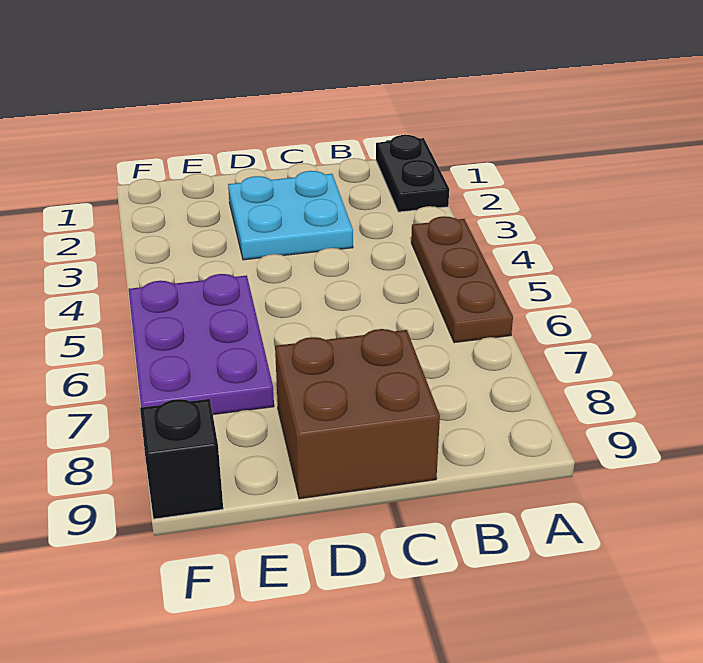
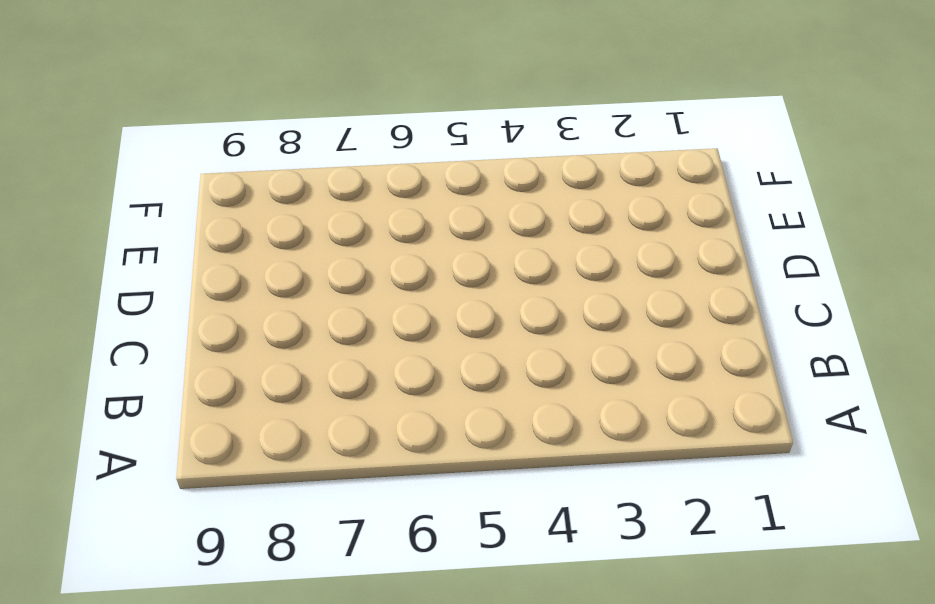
none -> black plate A1:A2 level 1
none -> brown plate A4:A6 level 1

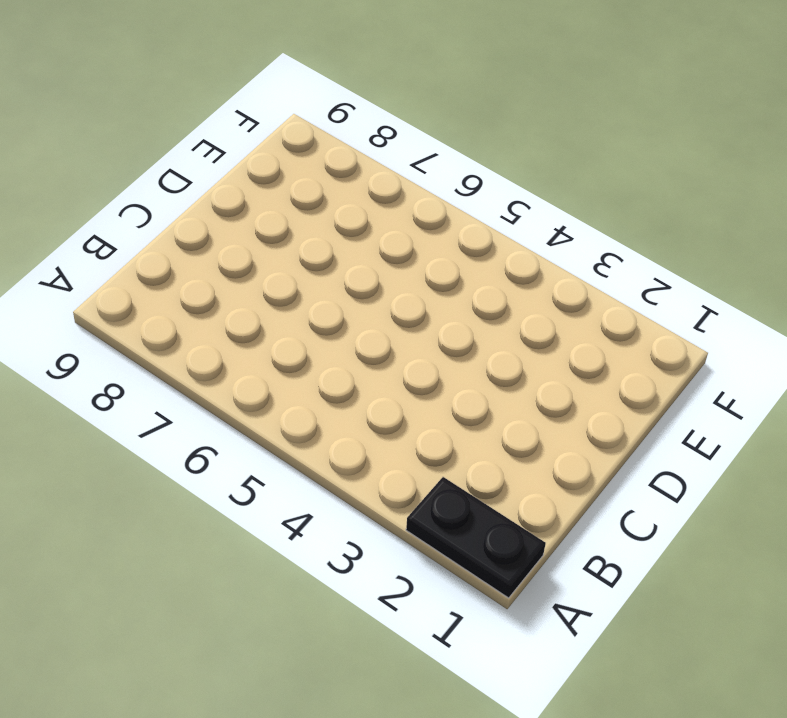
none -> brown plate A4:A6 level 1
none -> cyan plate C2:D3 level 1

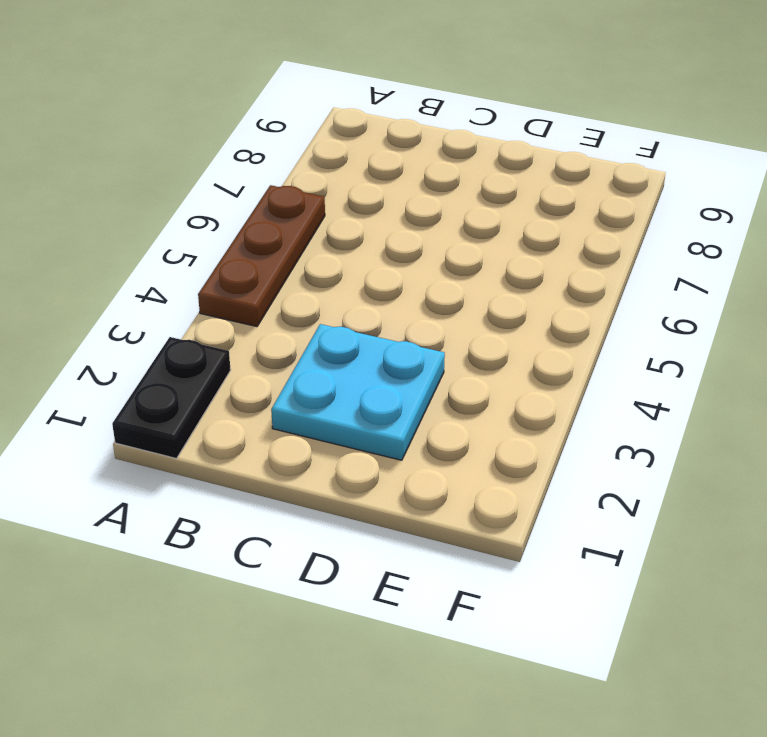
none -> brown brick C8:D9 level 1
none -> purple plate E5:F7 level 1

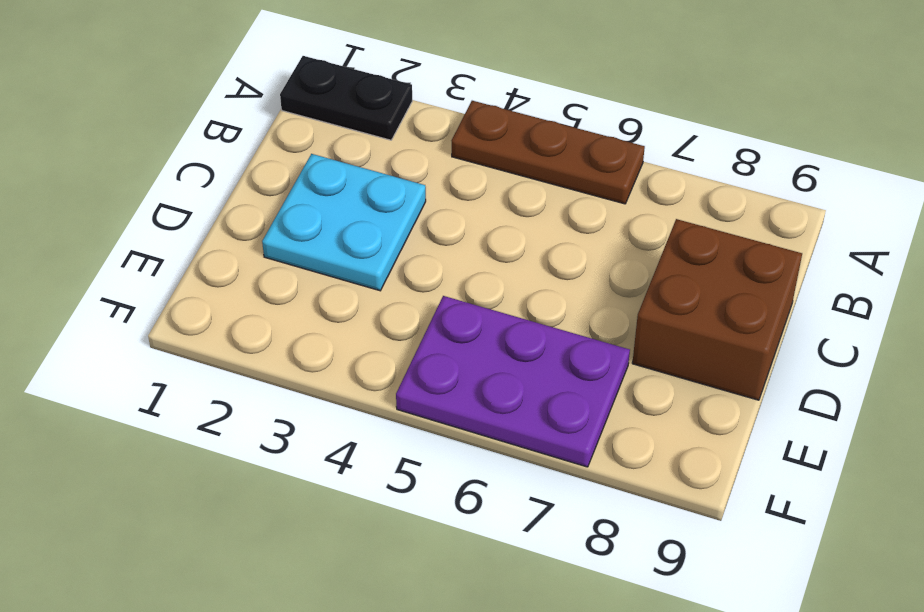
none -> black brick F9 level 1

